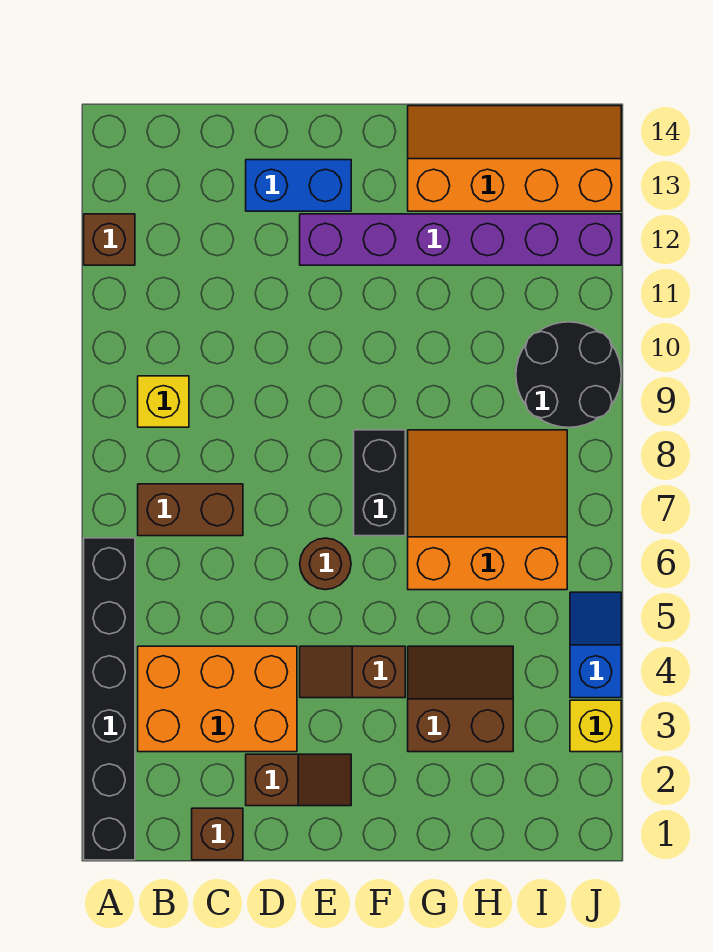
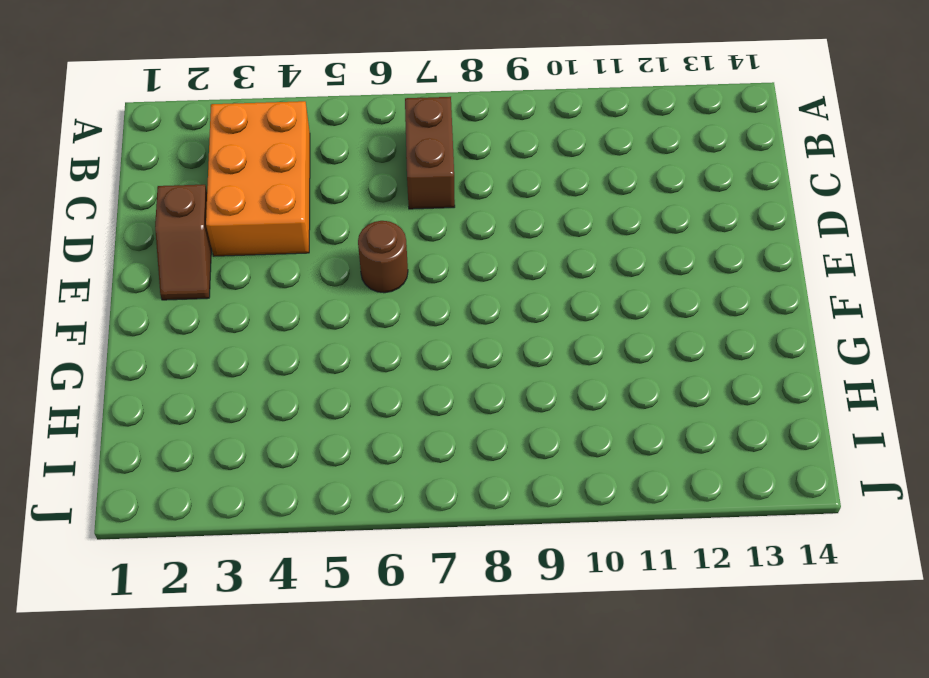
none -> black brick A1:A6 level 1
none -> brown brick A12 level 1
none -> yellow brick B9 level 1

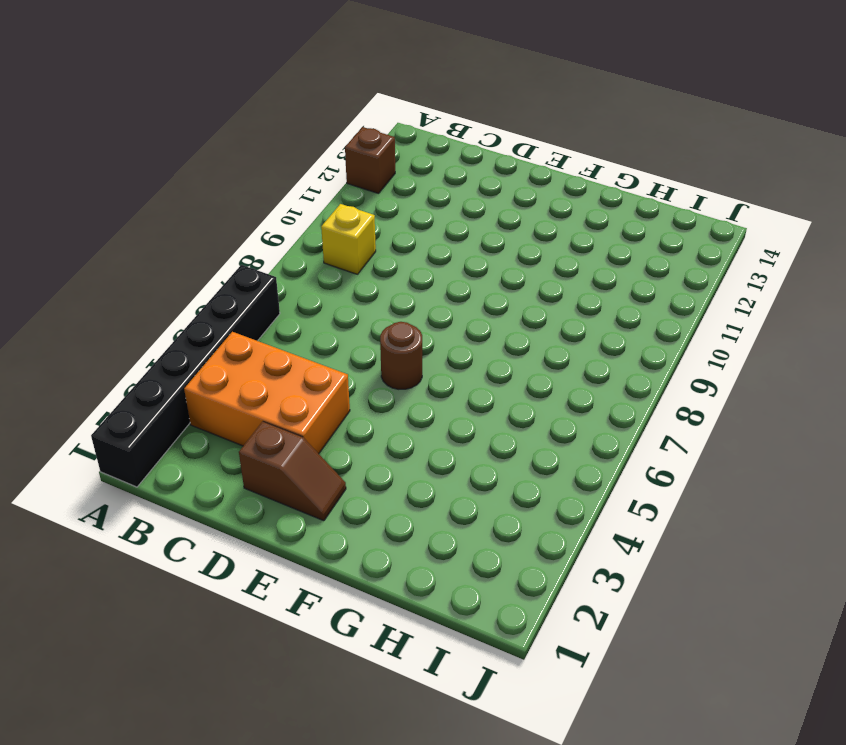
none -> brown brick B7:C7 level 1
none -> brown brick C1 level 1
none -> blue brick D13:E13 level 1

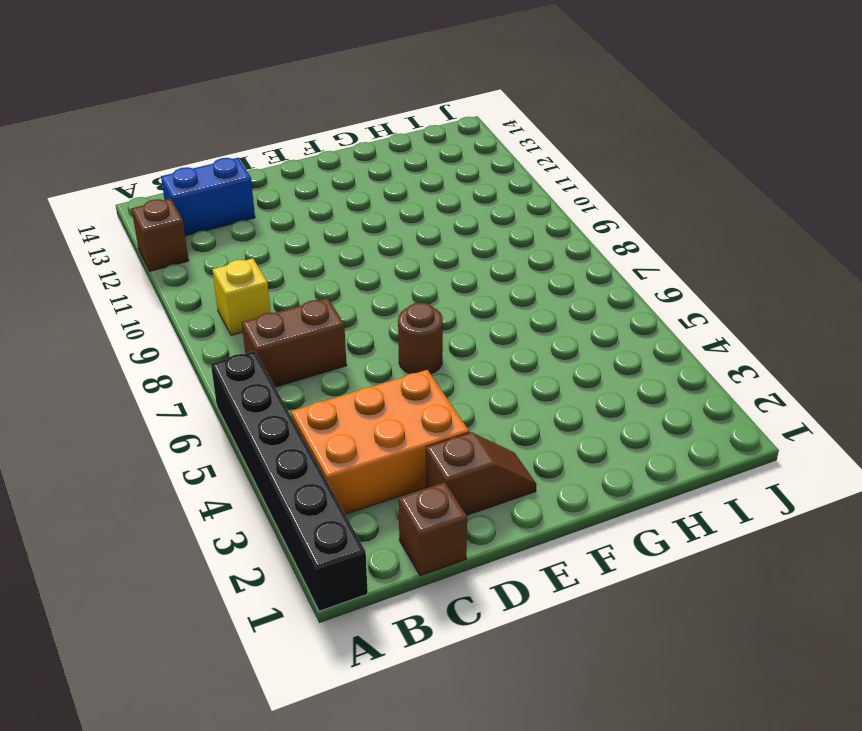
blue brick B13:C13 level 1 -> blue brick D13:E13 level 1
none -> brown slope E4:F4 level 1 top F
none -> purple brick E12:J12 level 1
none -> black brick F7:F8 level 1

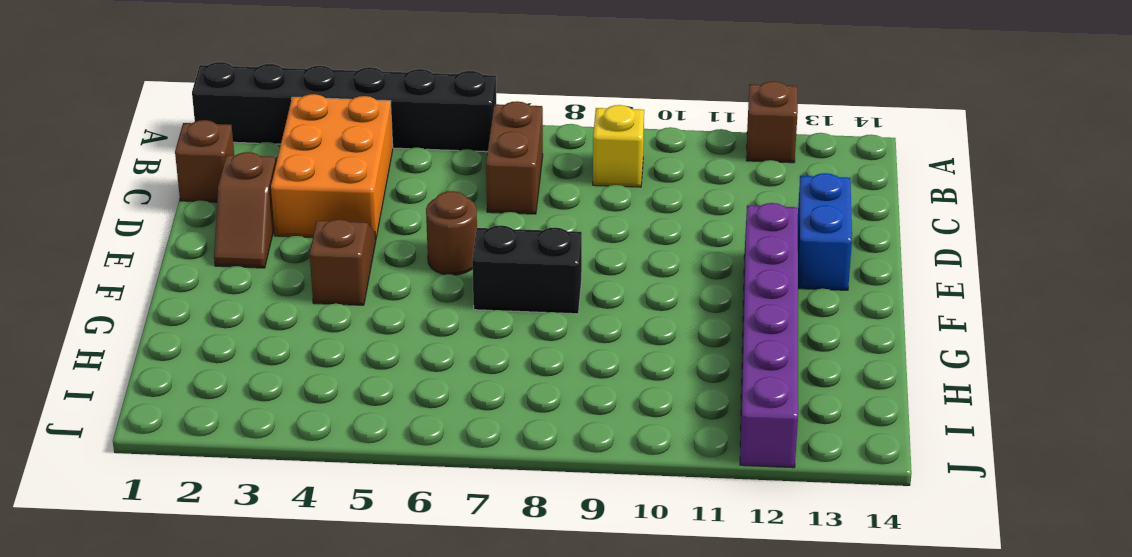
none -> brown slope G3:H4 level 1 top 3
none -> orange slope G6:I8 level 1 top 6
none -> orange slope G13:J14 level 1 top 13

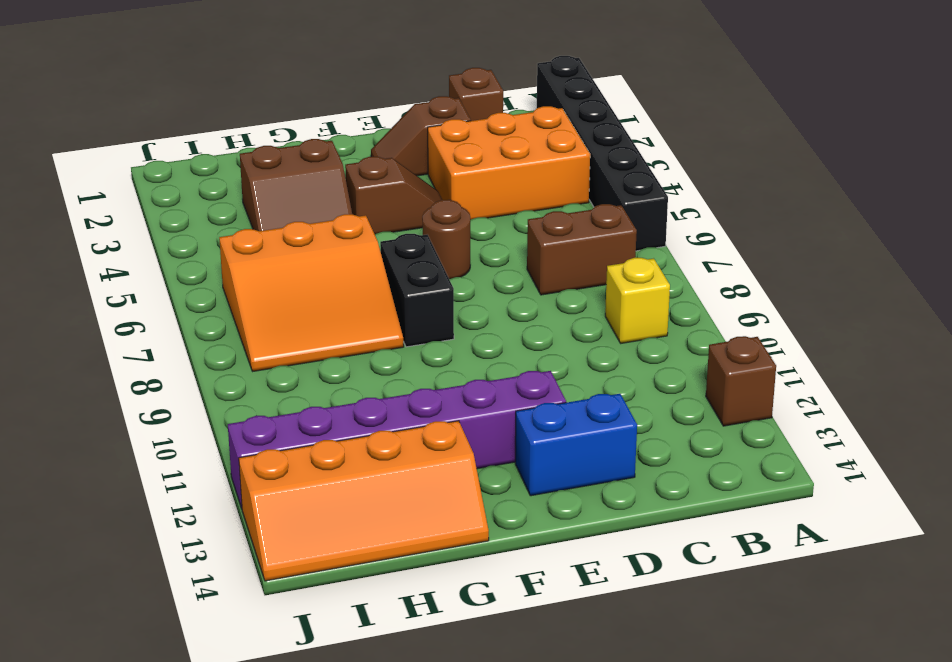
none -> black round brick I9:J10 level 1
none -> yellow brick J3 level 1
none -> blue slope J4:J5 level 1 top 4

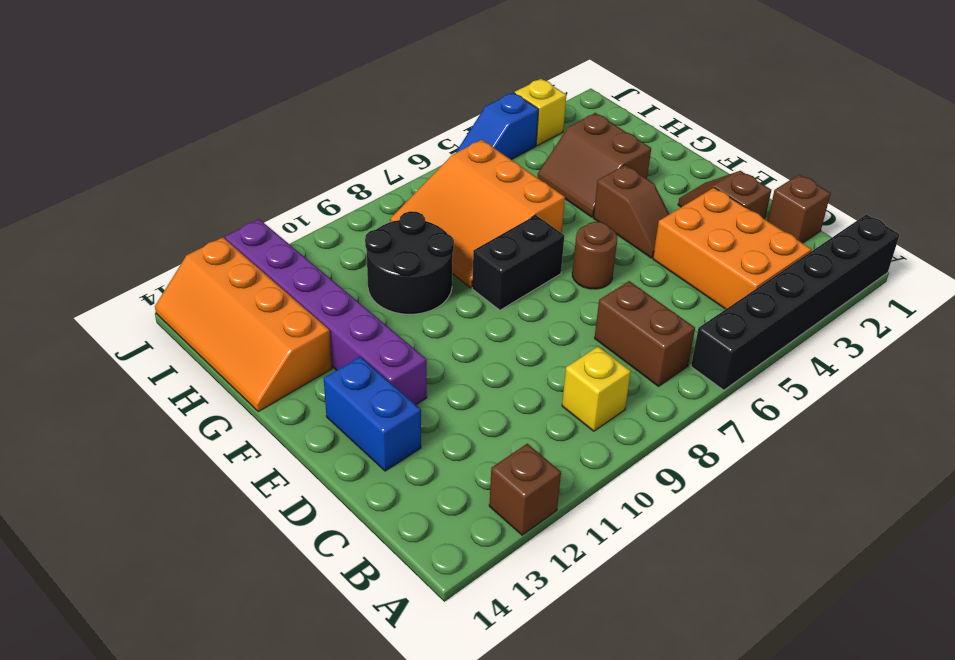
black round brick G9:H10 level 1 -> black round brick I9:J10 level 1

